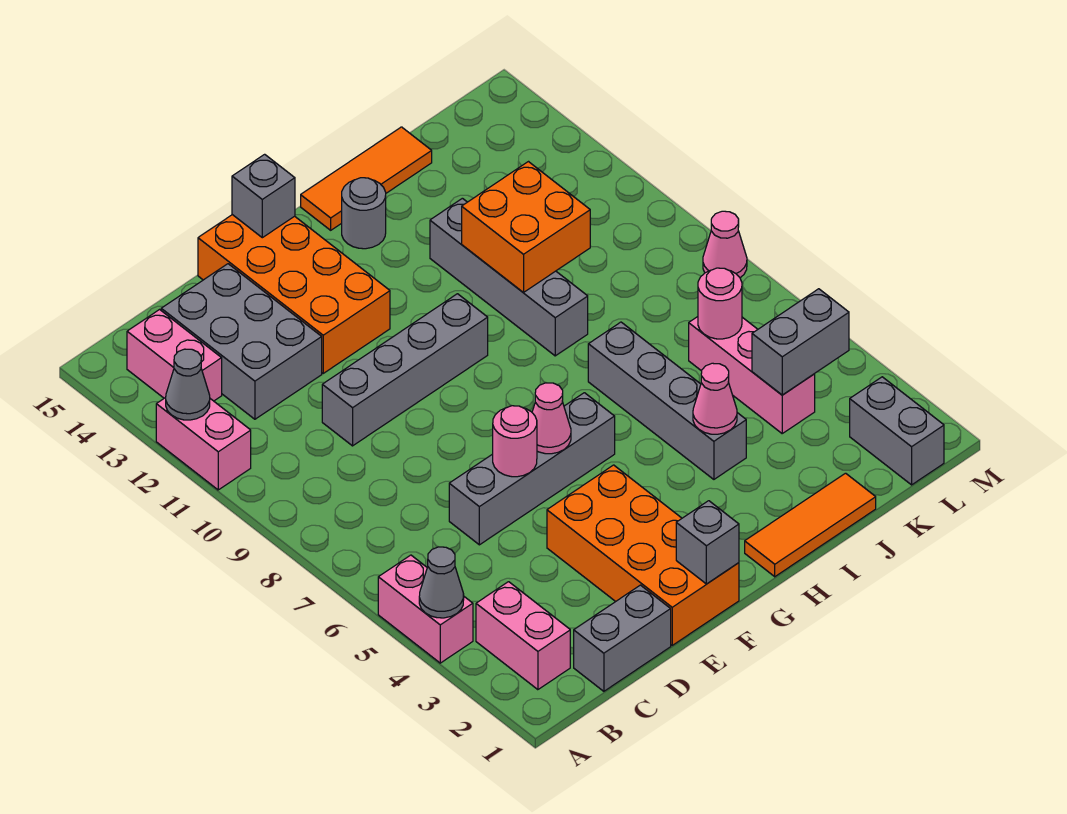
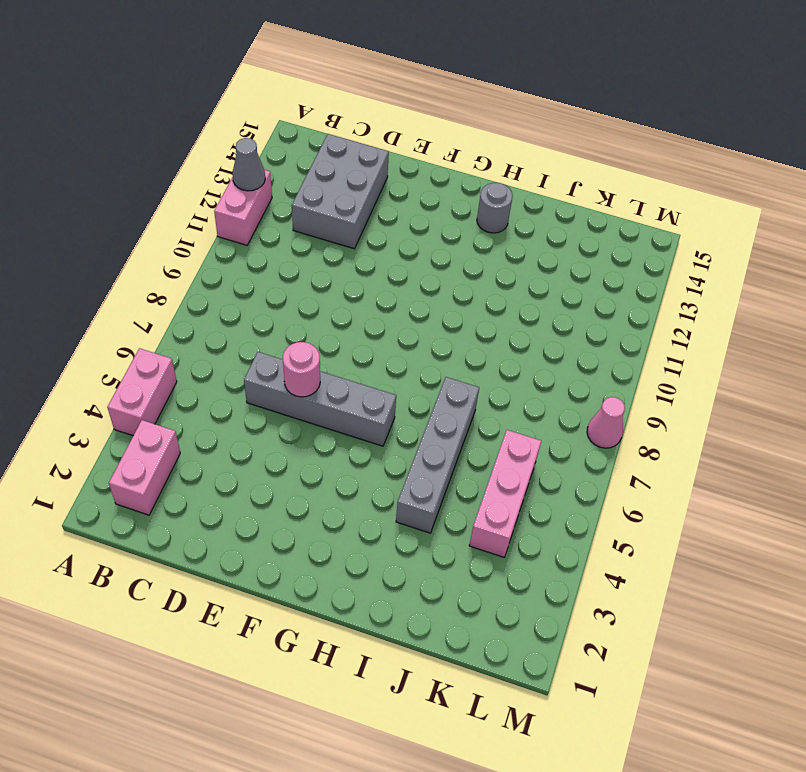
none -> pink brick B13:B14 level 1
none -> grey brick C1:D1 level 1
none -> grey brick D10:G10 level 1

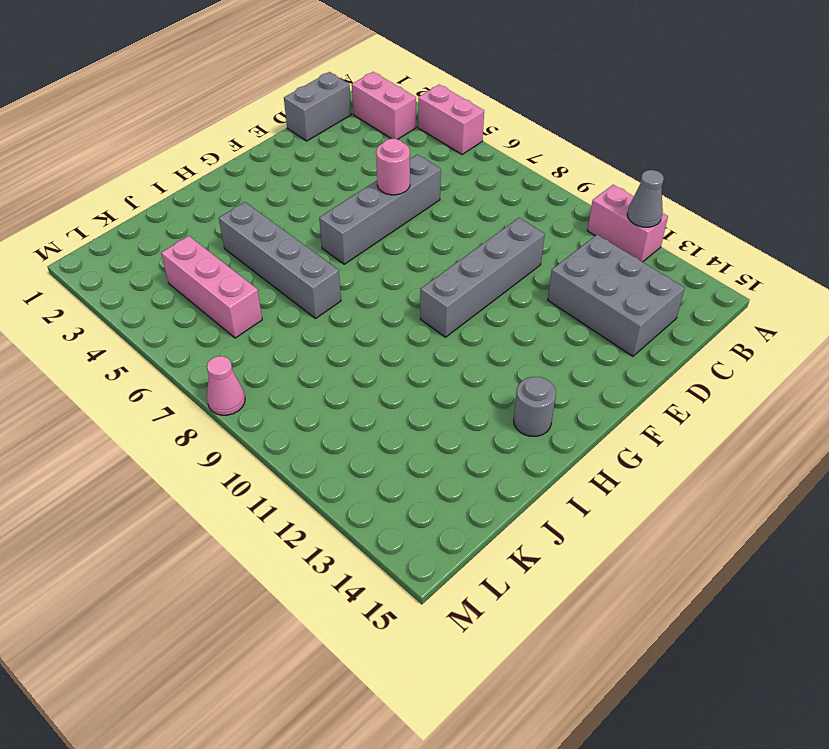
none -> pink brick B13:B14 level 1
none -> orange brick E1:F4 level 1
none -> orange brick E12:F15 level 1

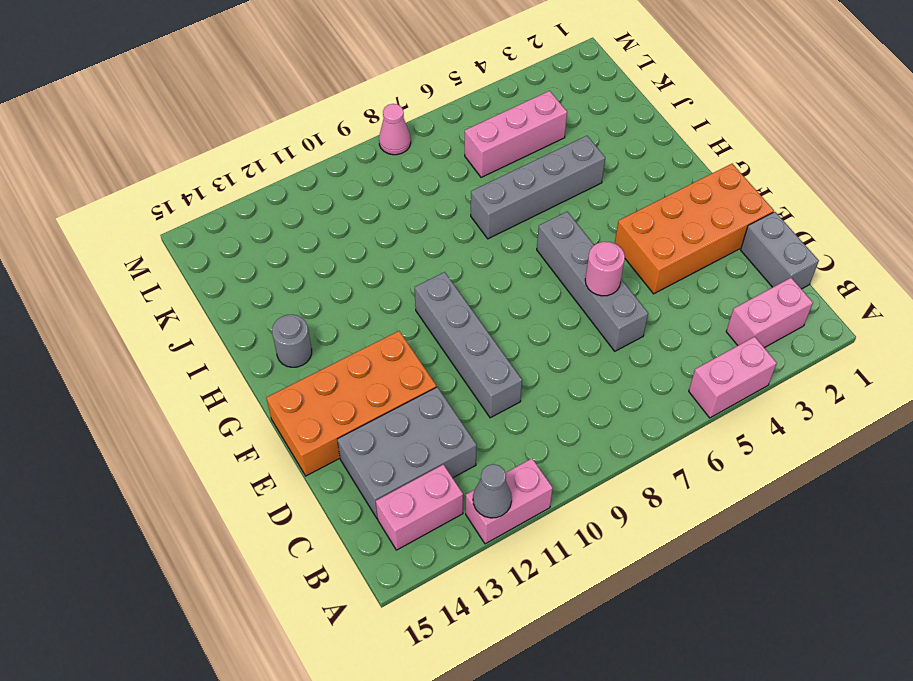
none -> orange tile H1:J1 level 1
none -> orange tile H15:J15 level 1
none -> grey brick I9:I12 level 1

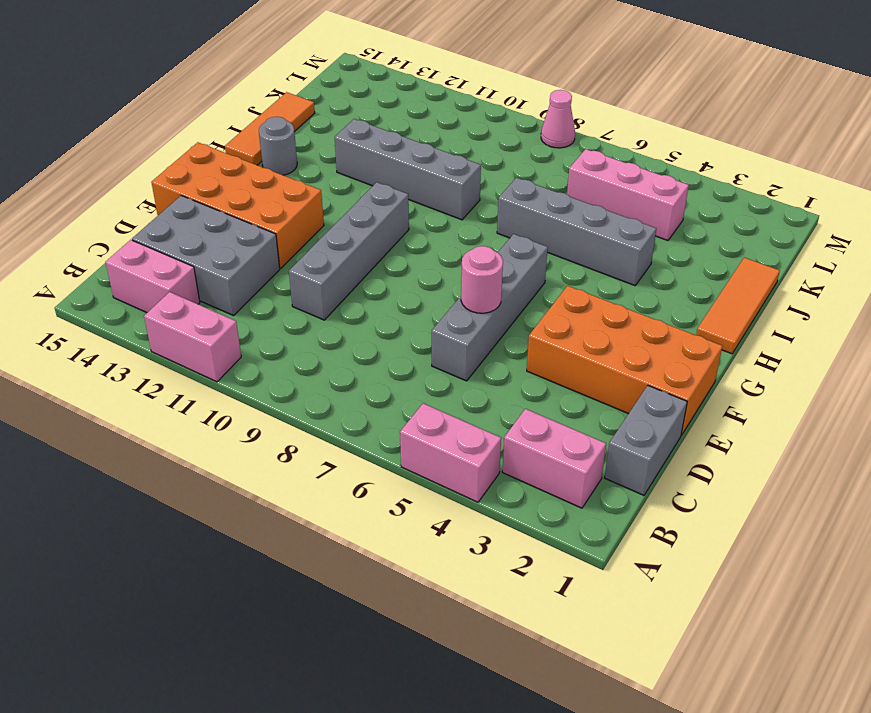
none -> grey brick L1:L2 level 1
none -> grey cone A4 level 2
none -> grey cone A12 level 2

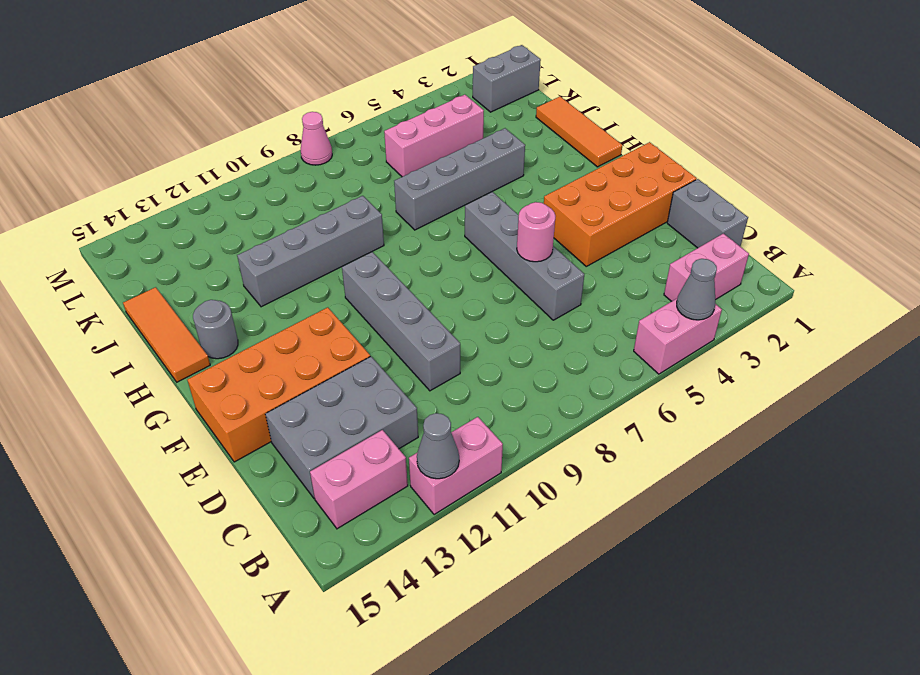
none -> grey brick F1 level 2
none -> pink cone F6 level 2
none -> grey brick F15 level 2

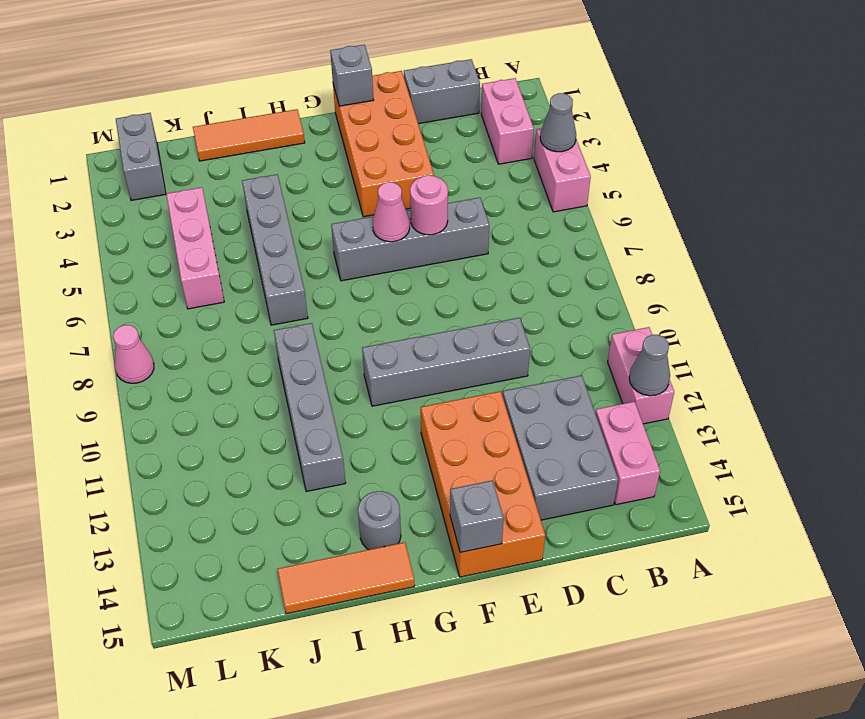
none -> pink cone I4 level 2
none -> orange brick I10:J11 level 2
none -> grey brick K4:L4 level 2

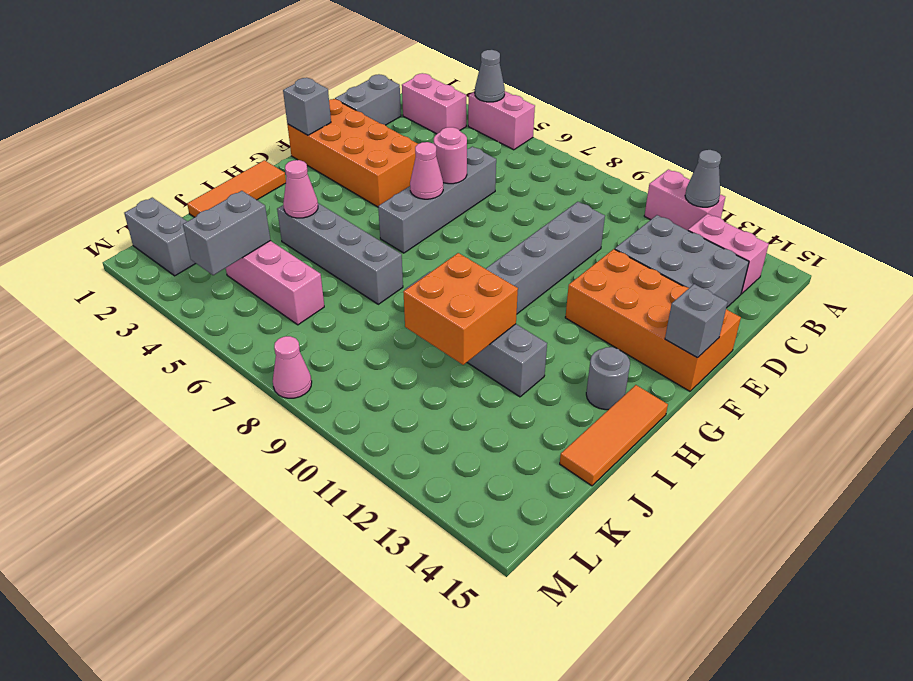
none -> pink round brick K6 level 2

